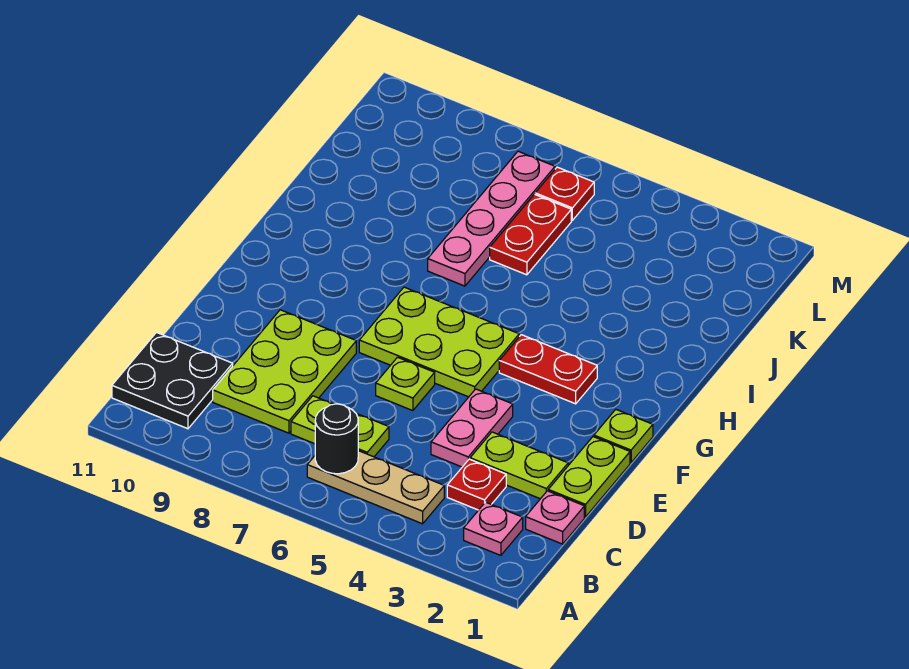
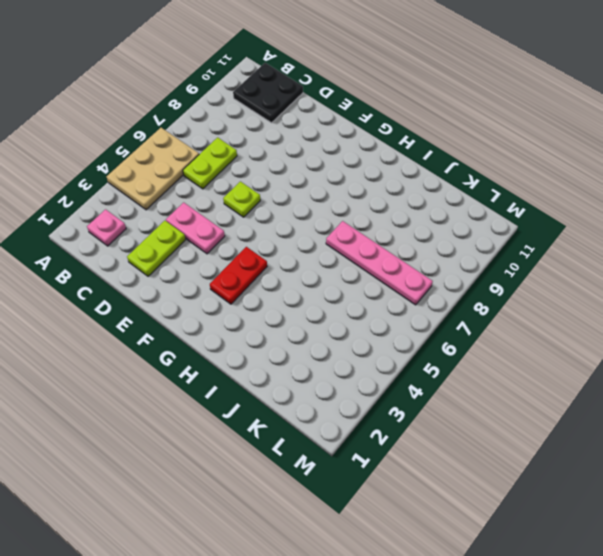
tan plate A4:B6 level 1 -> tan plate B4:B6 level 1
none -> pink plate C1 level 1
none -> red plate C3 level 1
none -> lime plate C8:E9 level 1

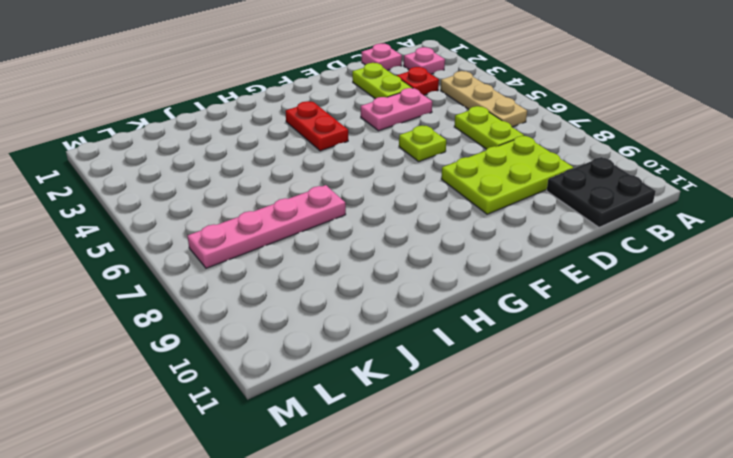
none -> lime plate D1:E1 level 1
none -> lime plate F1 level 1
none -> lime plate F5:G7 level 1

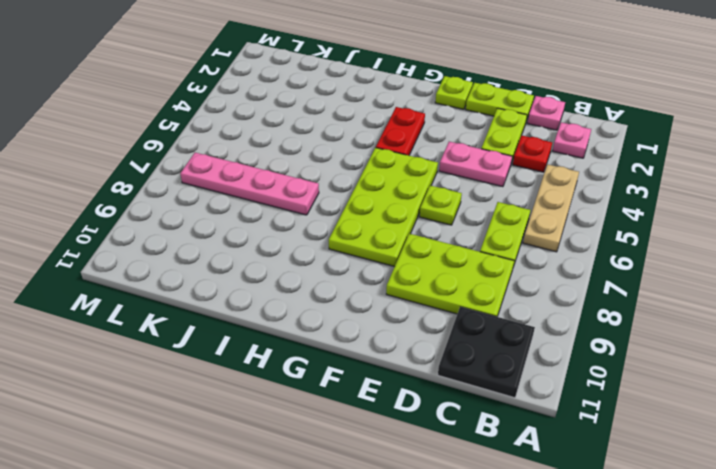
lime plate F5:G8 level 1 -> lime plate F5:G7 level 1
none -> red plate J6:K6 level 1
none -> red plate L6 level 1
none -> black round brick B6 level 2

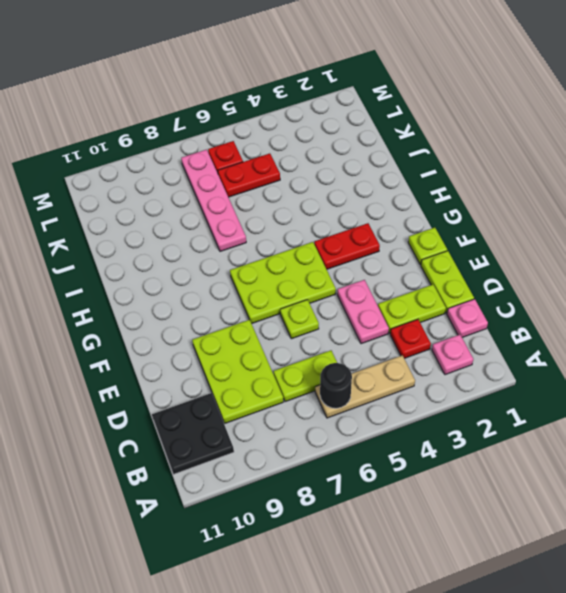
red plate K5:K6 level 1 -> red plate J6:K6 level 1

